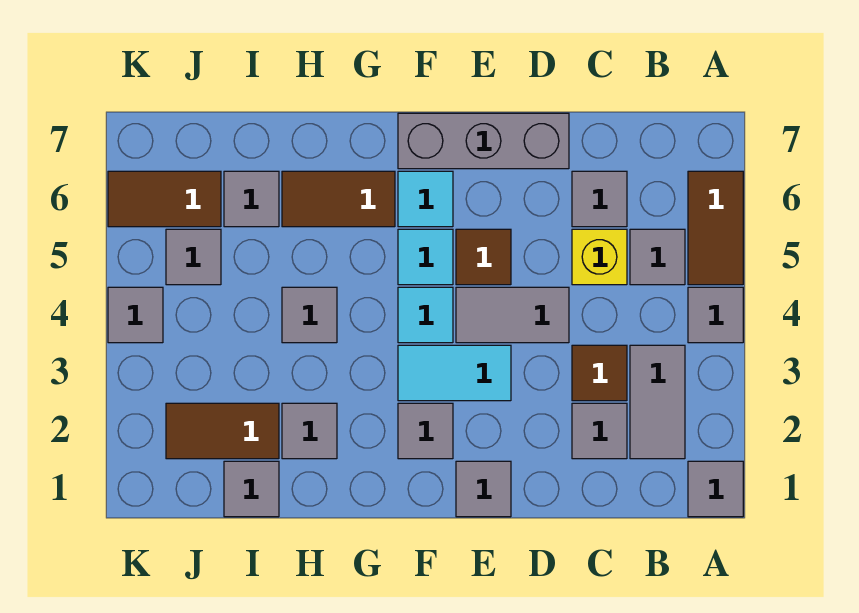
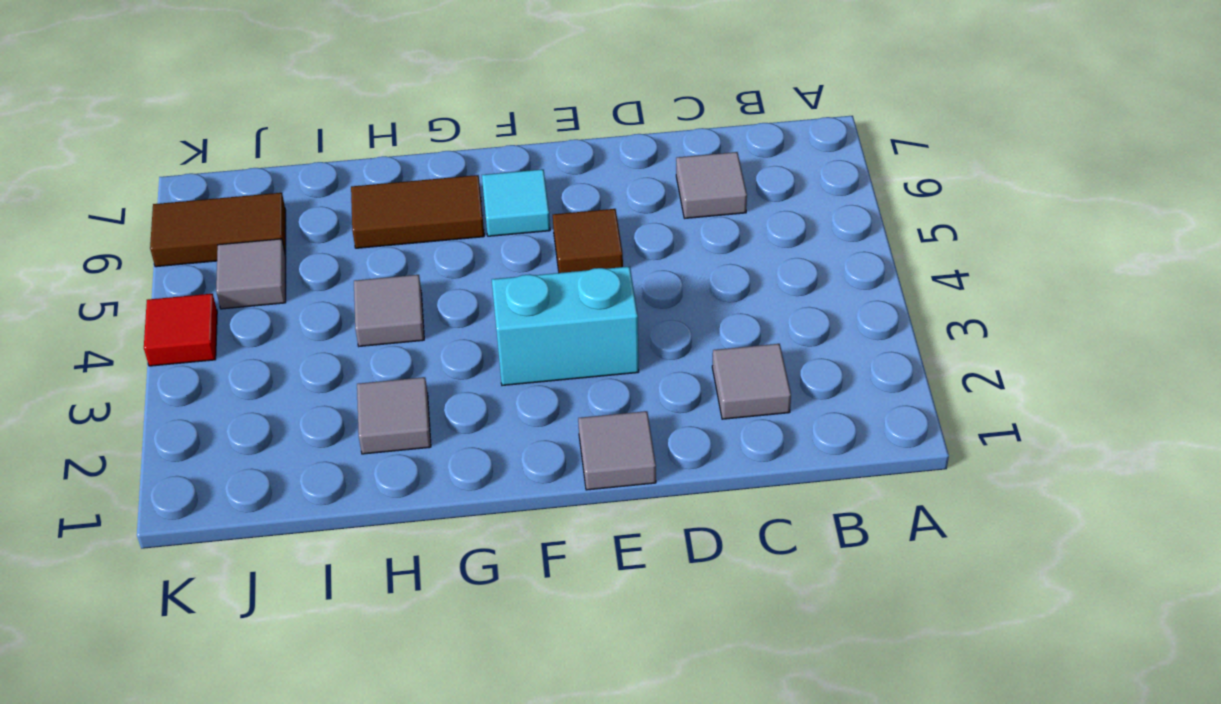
cyan brick E3:F3 level 1 -> cyan tile E3:F3 level 1
red tile K4 level 1 -> grey tile K4 level 1
none -> grey tile A1 level 1
none -> grey tile A4 level 1
none -> brown tile A5:A6 level 1

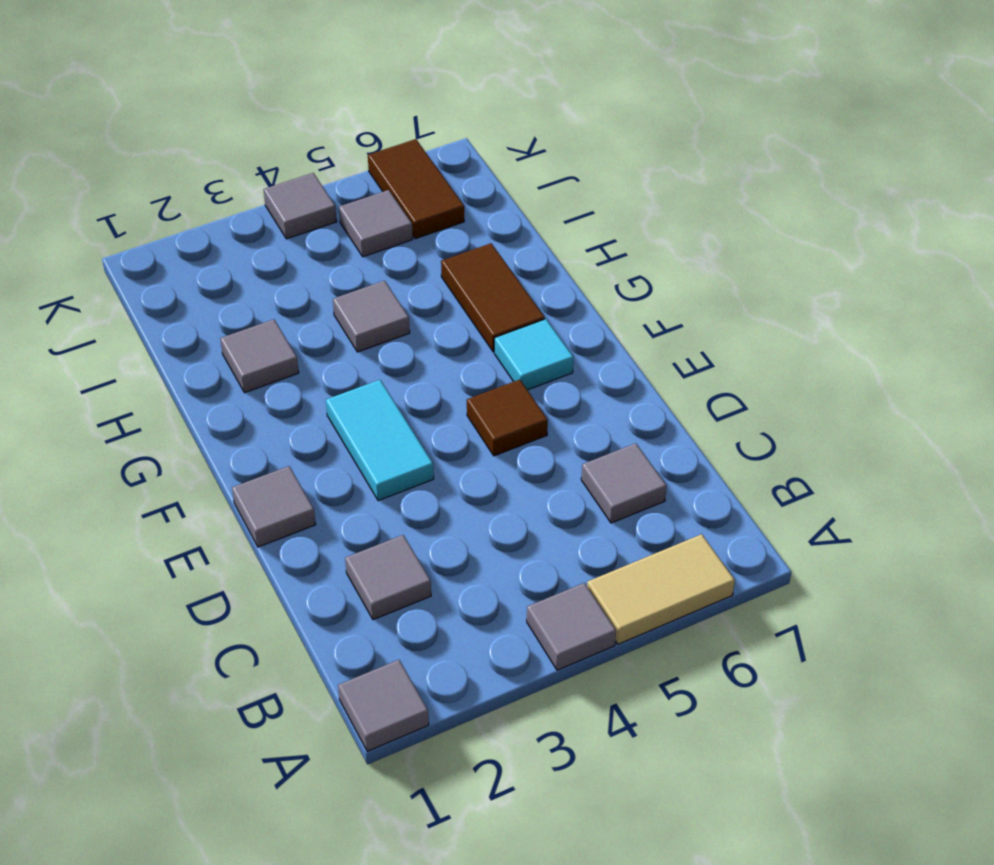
tan tile A5:A6 level 1 -> brown tile A5:A6 level 1
none -> grey tile B2:B3 level 1
none -> grey tile B5 level 1
none -> brown tile C3 level 1

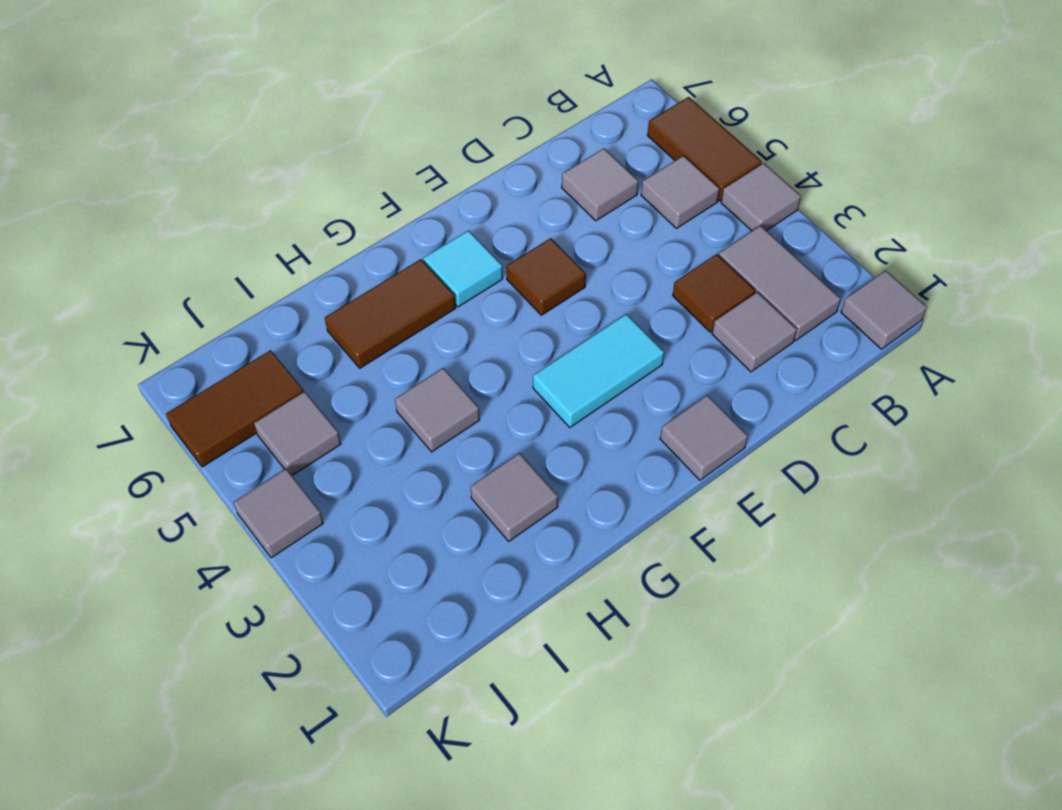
none -> yellow brick C5 level 1
none -> grey tile D4:E4 level 1
none -> grey brick D7:F7 level 1

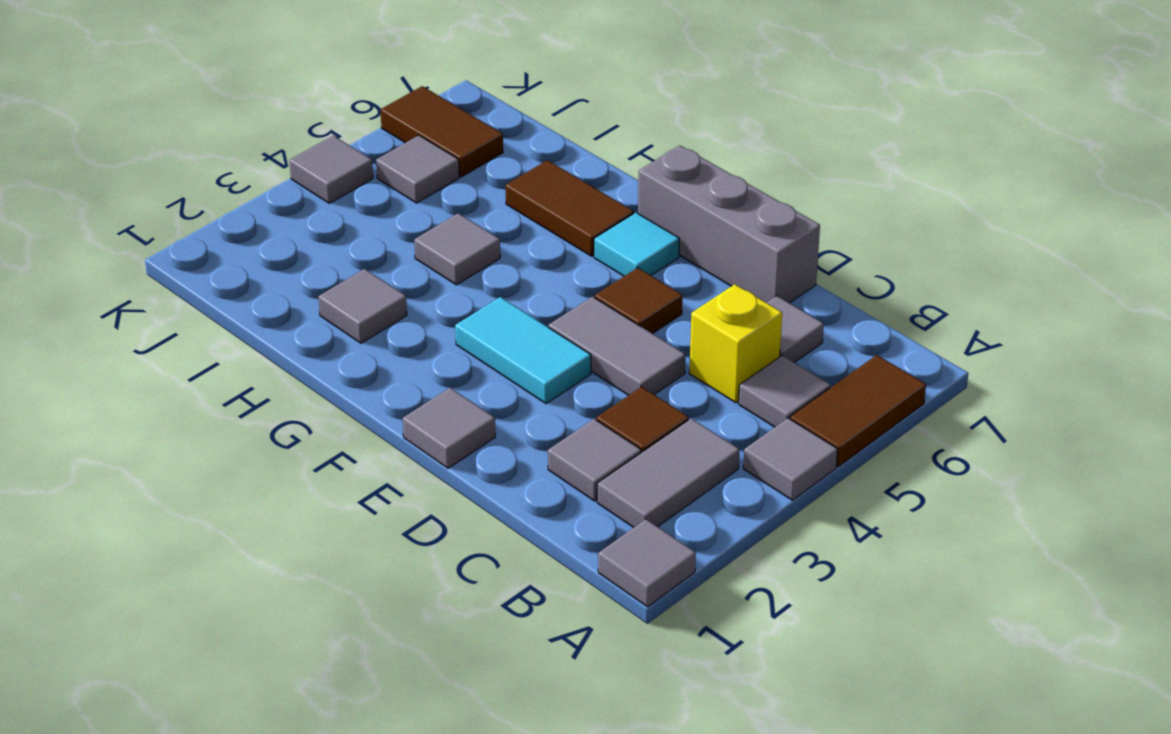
none -> grey tile F2 level 1
none -> cyan tile F4 level 1
none -> cyan tile F5 level 1

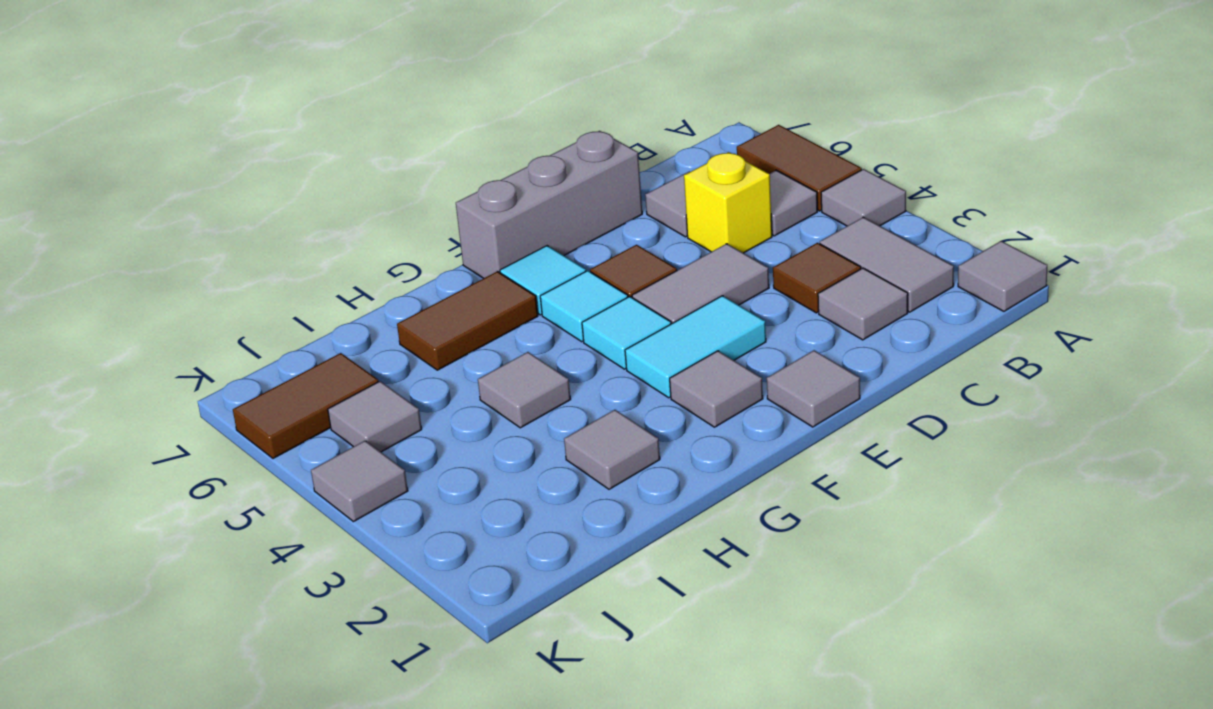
none -> grey tile I1 level 1
none -> brown tile I2:J2 level 1
none -> grey tile I6 level 1

